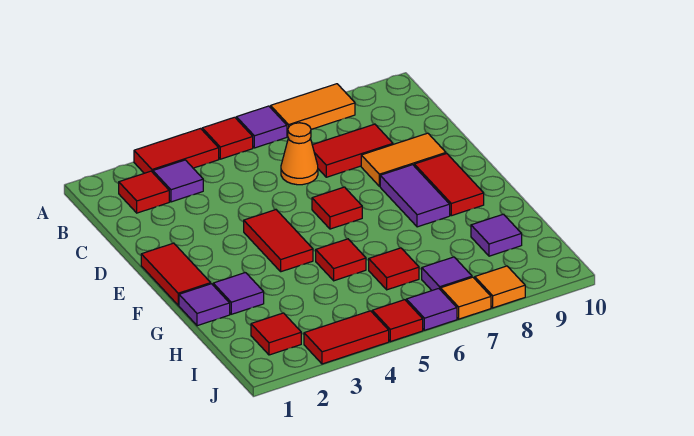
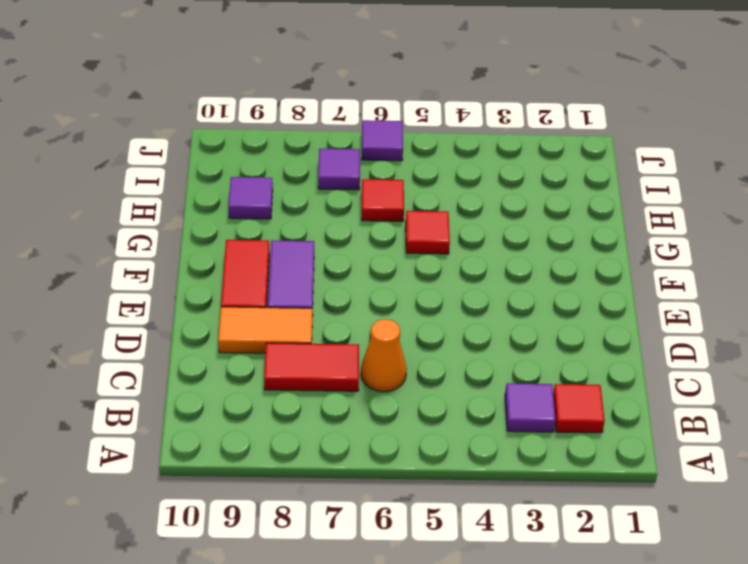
none -> red tile A3:A4 level 1
none -> red tile A5 level 1
none -> purple tile A6 level 1

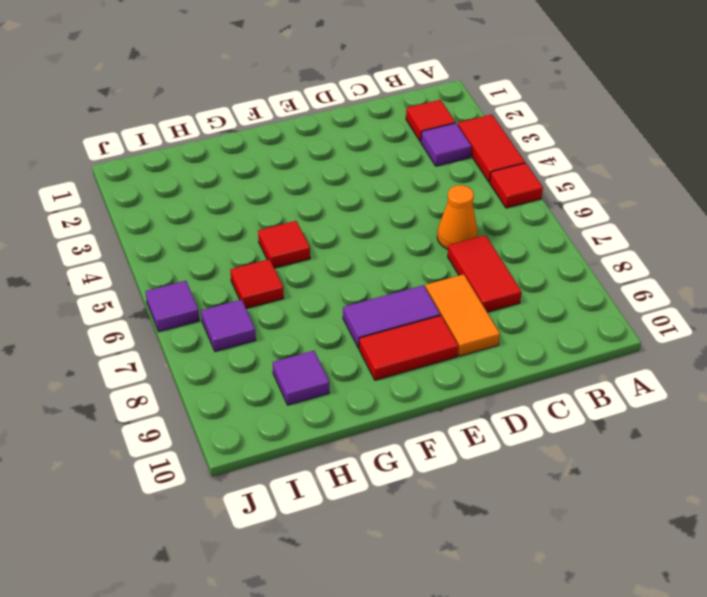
none -> purple tile A6 level 1
none -> orange tile A7:A8 level 1
none -> red tile E1:F1 level 1

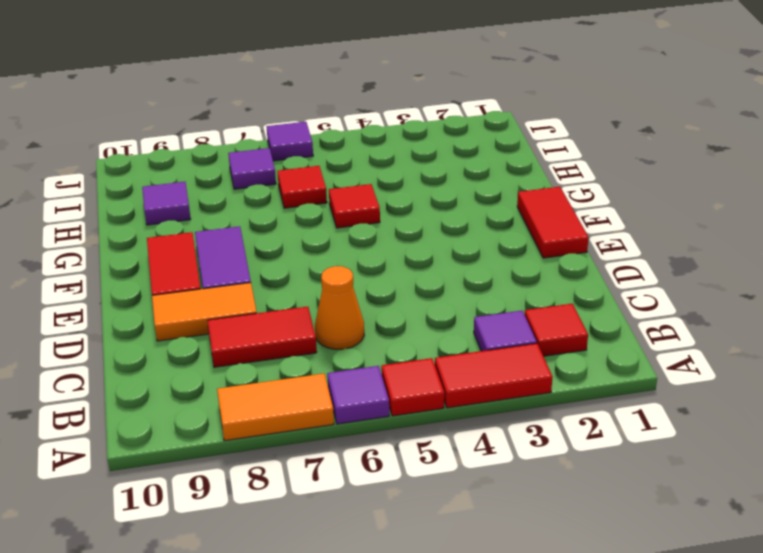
none -> red tile E4:F4 level 1
none -> red tile E6 level 1
none -> purple tile G1 level 1

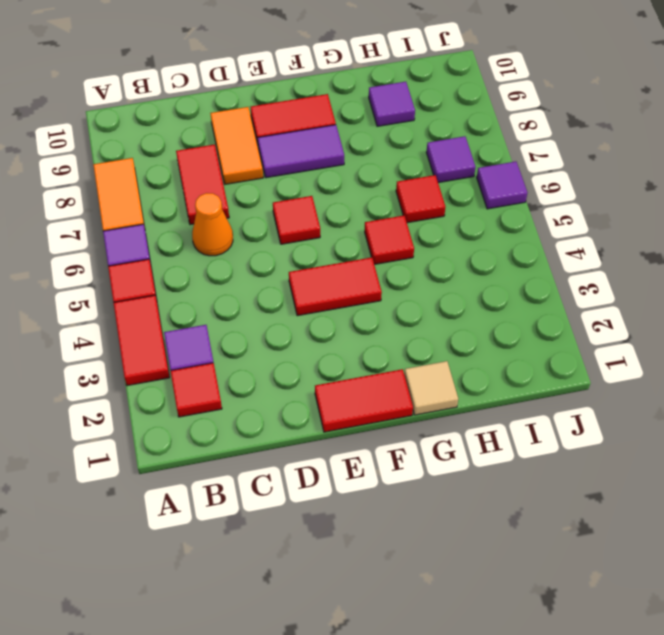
tan tile G1 level 1 -> purple tile G1 level 1
none -> purple tile G2 level 1
none -> red tile I2 level 1
none -> red tile J3:J4 level 1

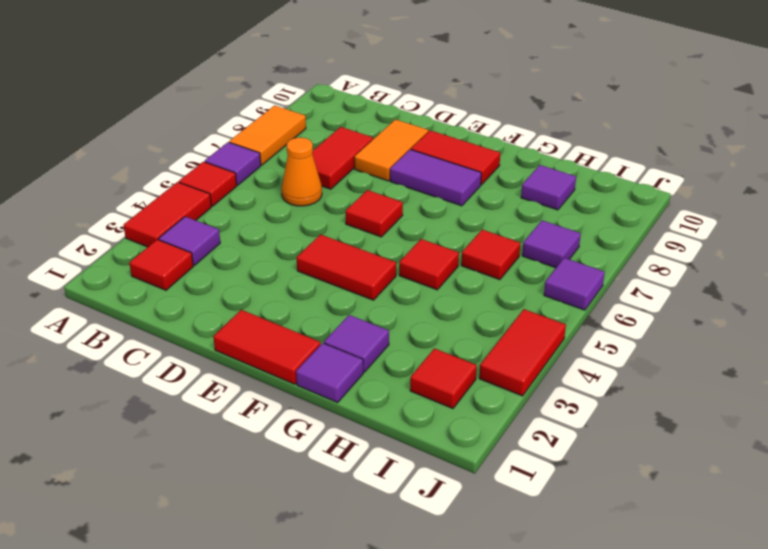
none -> red tile J5 level 1
none -> orange tile J7 level 1
none -> orange tile J8 level 1

